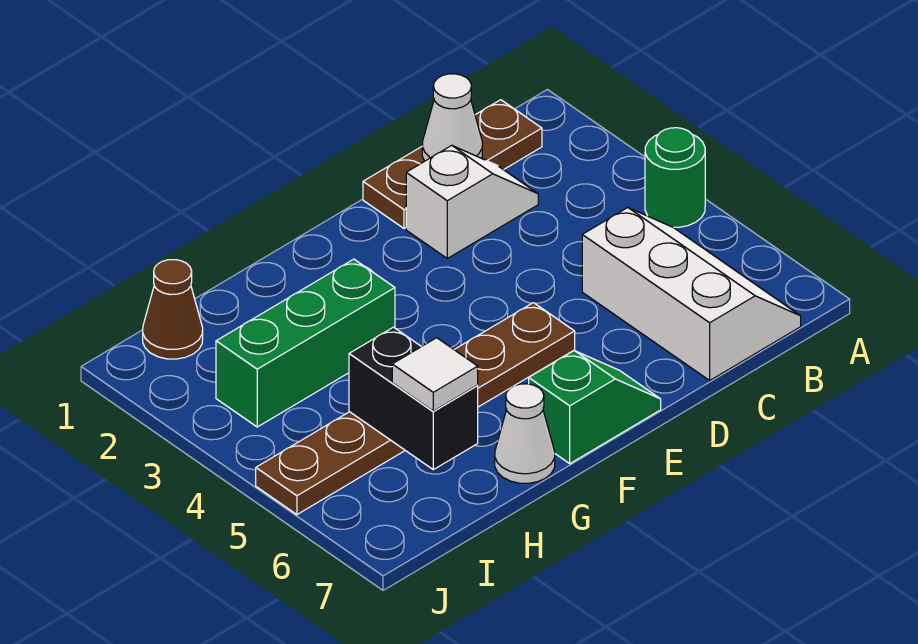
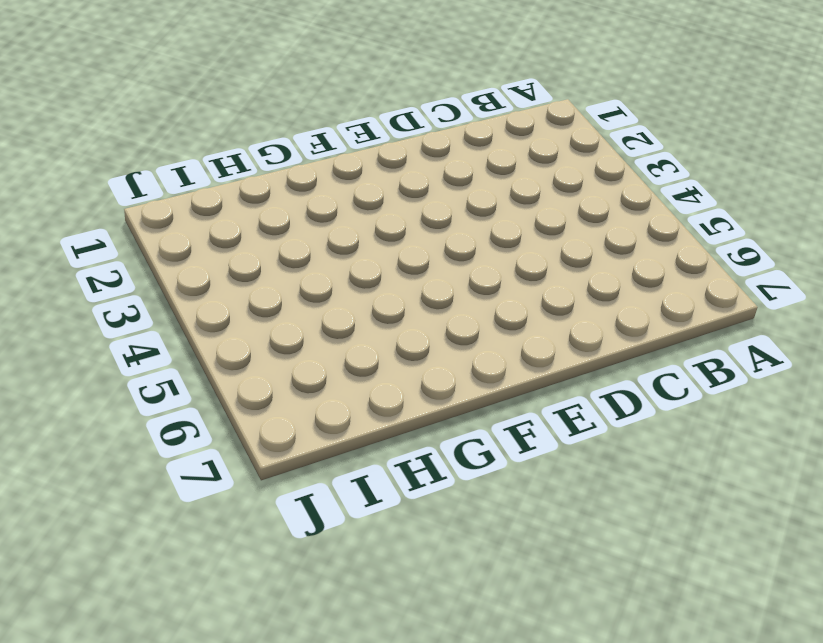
none -> green round brick A4 level 1
none -> brown plate B1:D1 level 1
none -> white slope B5:C7 level 1 top C

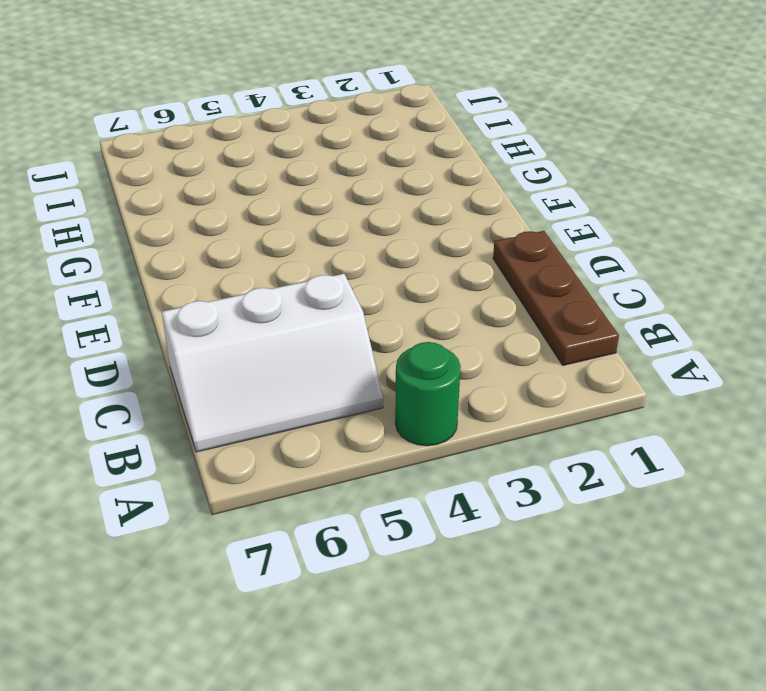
none -> white slope C2:D2 level 1 top D
none -> brown plate E5:J5 level 1
none -> green slope E7:F7 level 1 top F

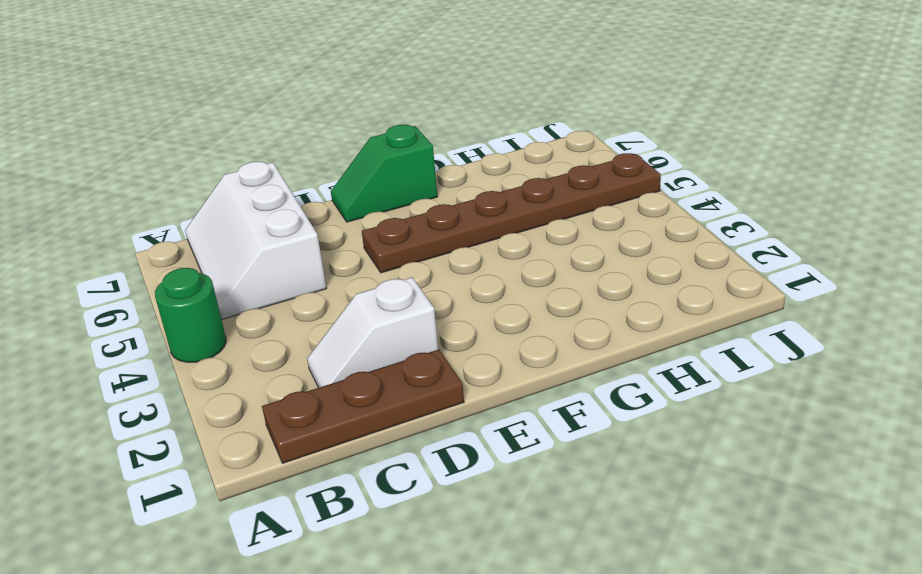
none -> green brick G3:I3 level 1
none -> white cone G7 level 1
none -> brown cone I1 level 1

